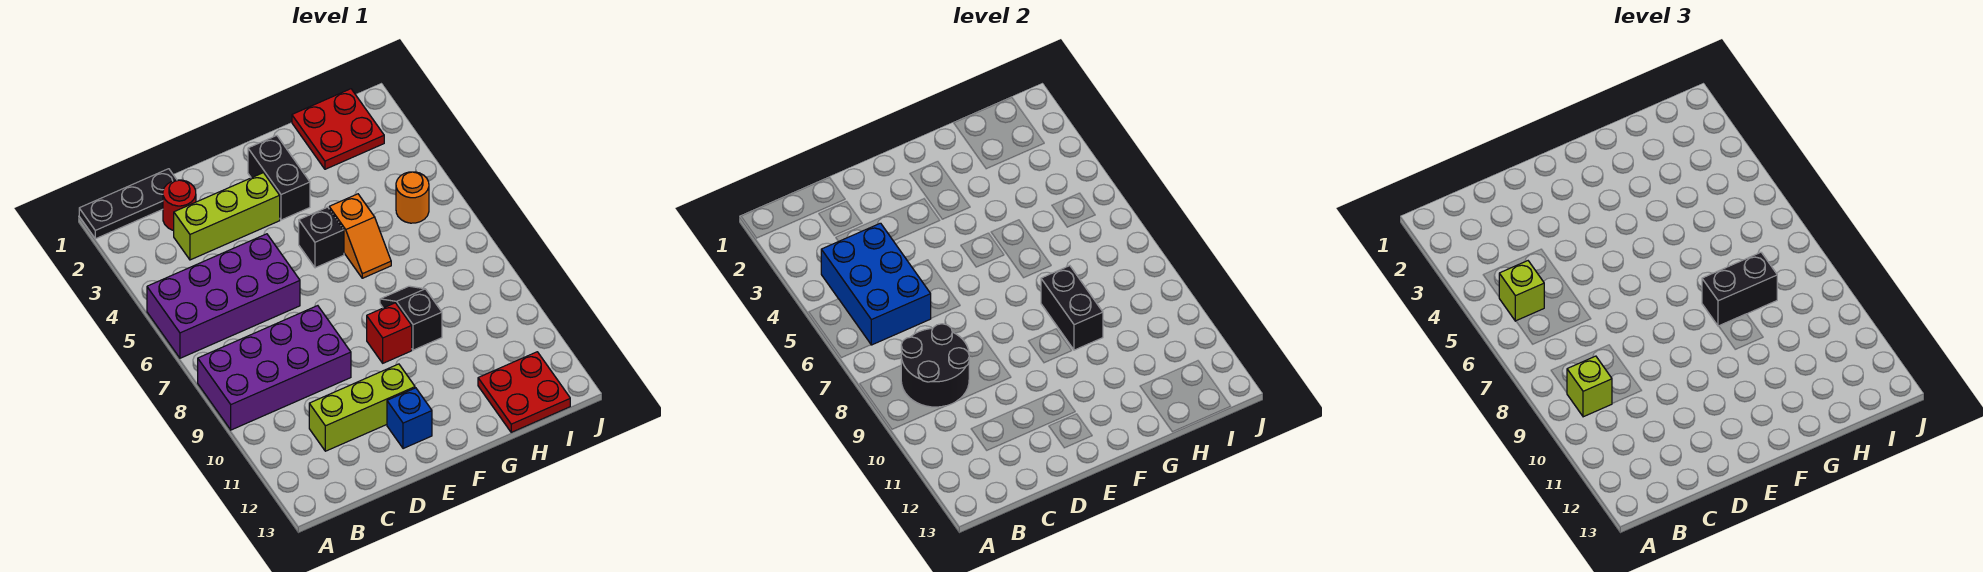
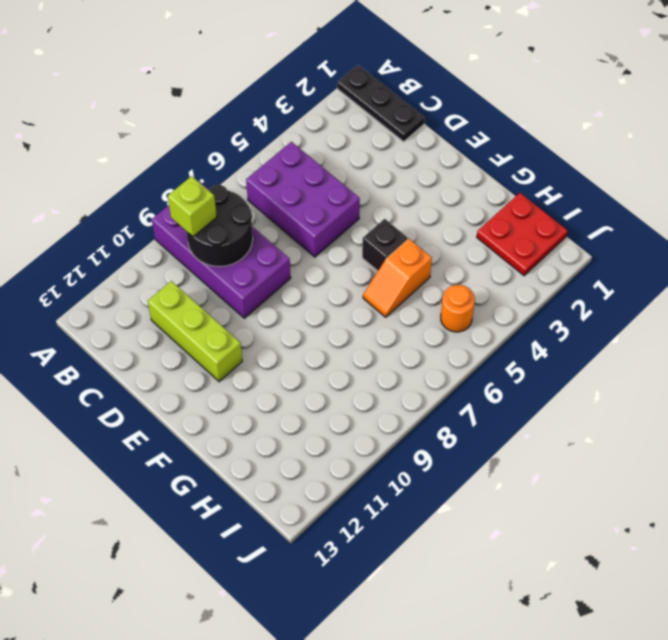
purple brick B5:D6 level 1 -> purple brick A5:D6 level 1
none -> red round brick C2 level 1
none -> lime brick C3:E3 level 1
none -> blue brick E12 level 1

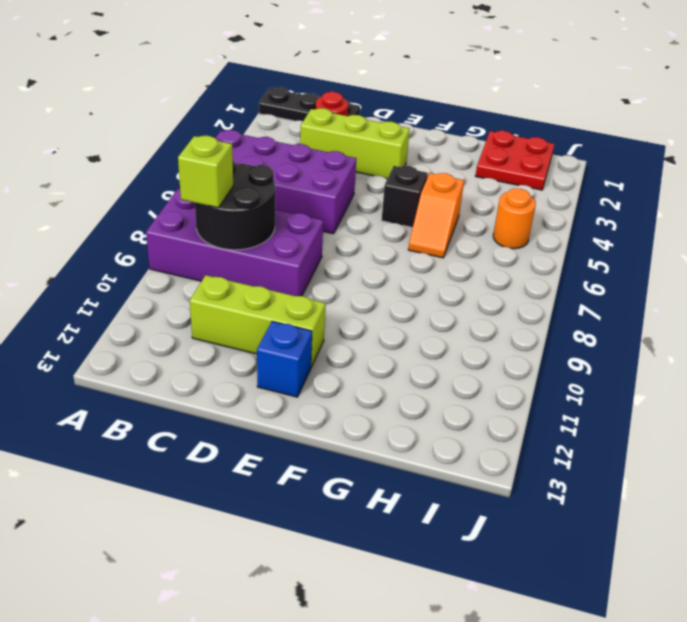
none -> black brick F2:F3 level 1
none -> red brick F9 level 1
none -> black slope G8:G9 level 1 top 9

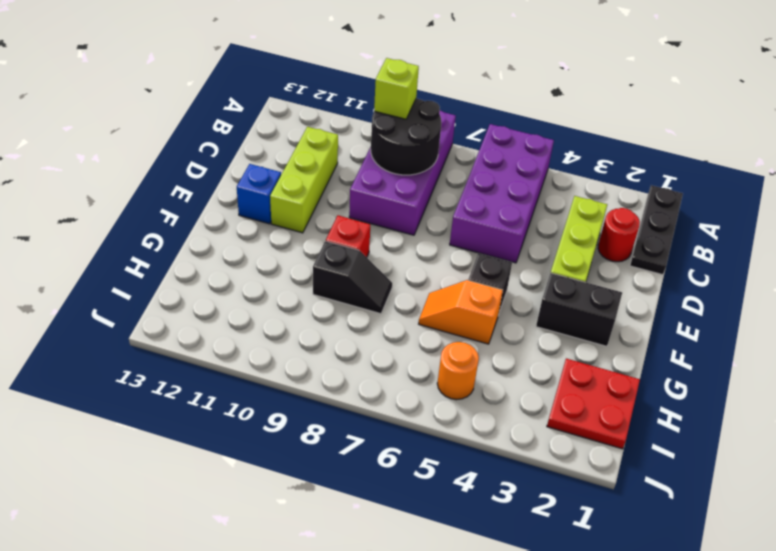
none -> red plate H12:I13 level 1
none -> blue brick B4:C6 level 2
none -> black brick G8:G9 level 2

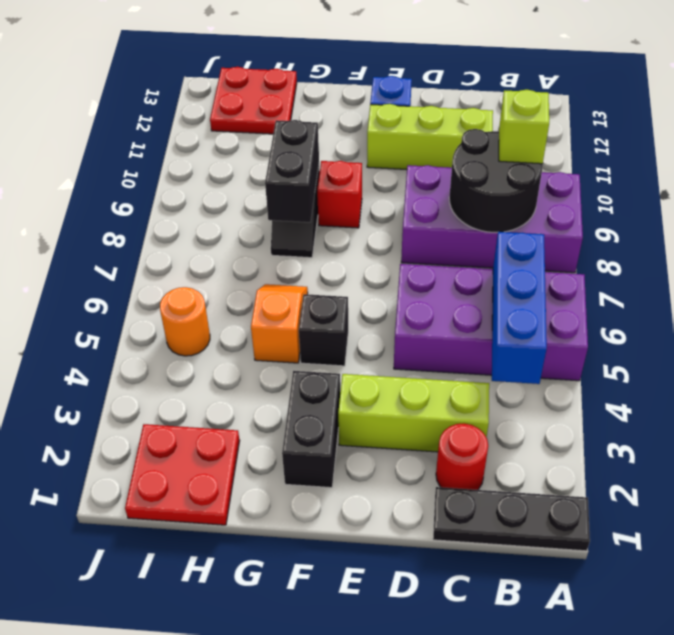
blue brick B4:B6 level 2 -> blue brick B4:C6 level 2
none -> lime brick B5 level 3
none -> black brick G8:H8 level 3

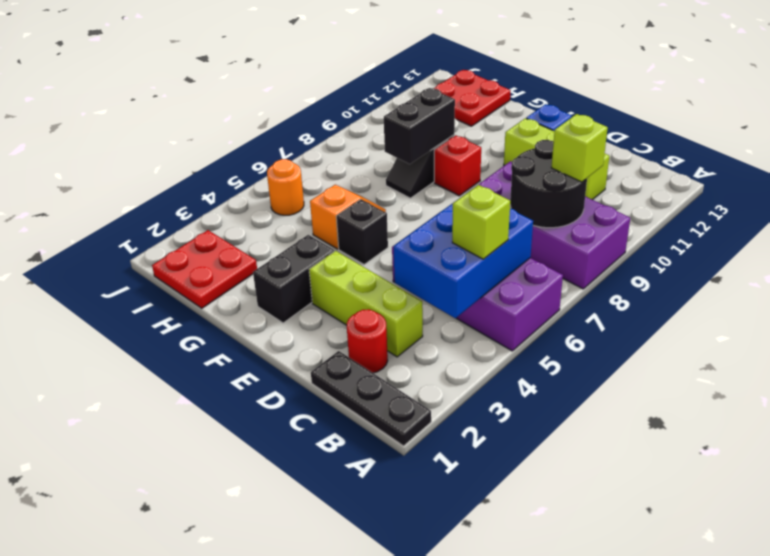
none -> black brick G8:H8 level 3

